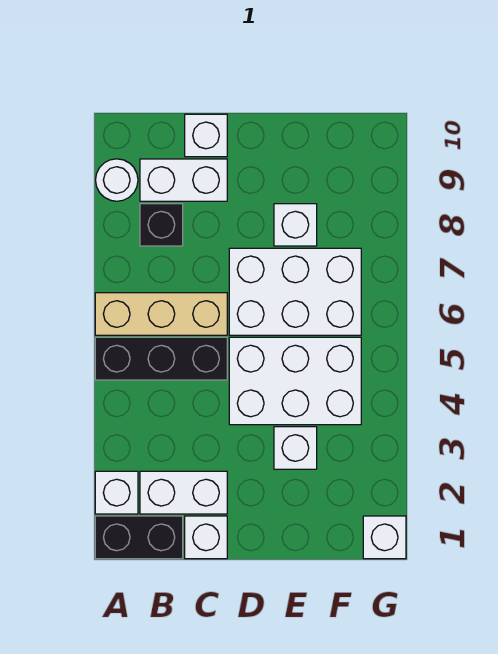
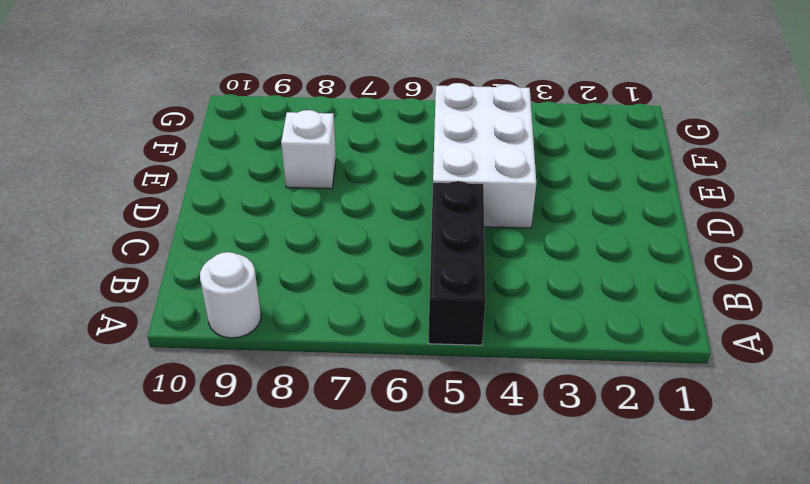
none -> black brick A1:B1 level 1
none -> white brick A2 level 1
none -> tan brick A6:C6 level 1

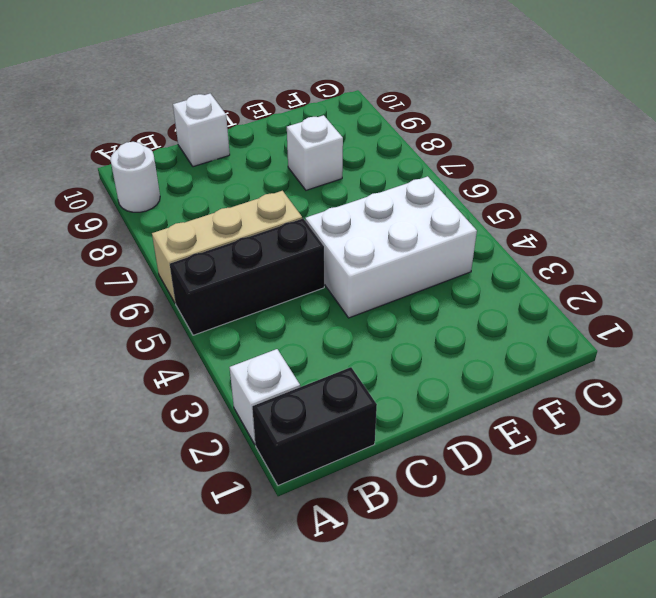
none -> white brick B2:C2 level 1
none -> black brick B8 level 1
none -> white brick B9:C9 level 1

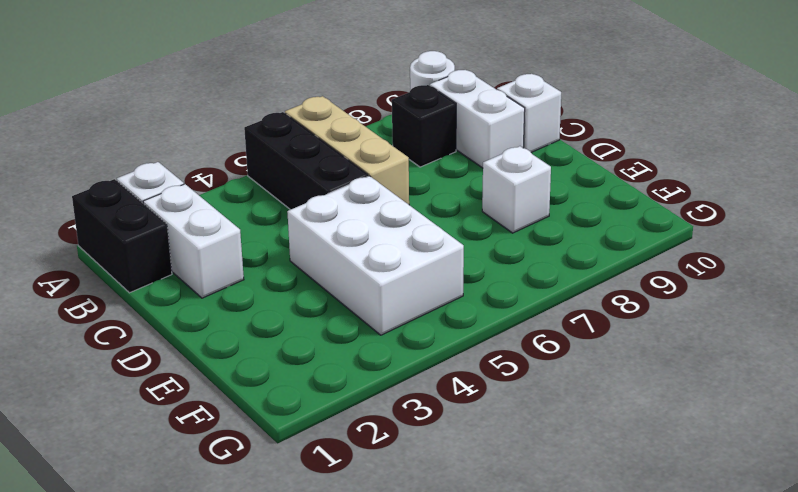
none -> white brick C1 level 1
none -> white brick D6:F7 level 1
none -> white brick E3 level 1

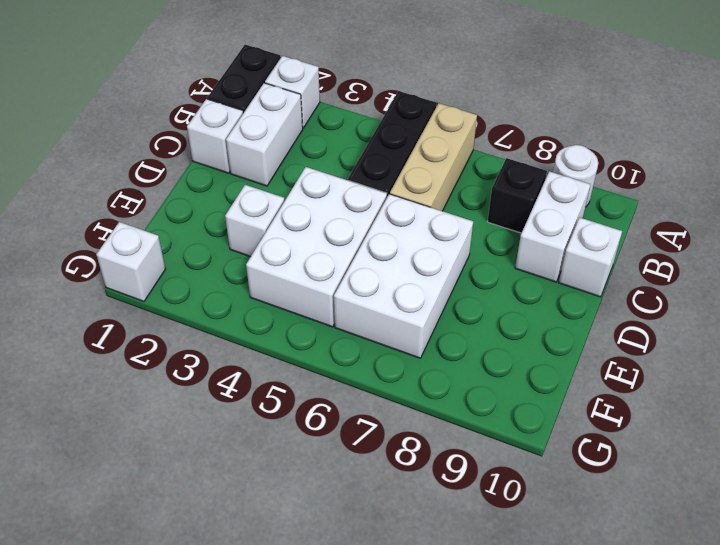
none -> white brick E8 level 1

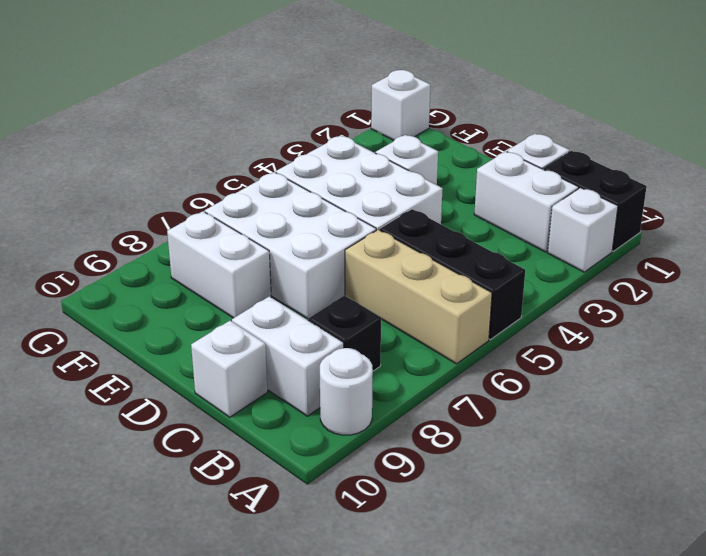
white brick E8:F8 level 1 -> white brick E8 level 1

